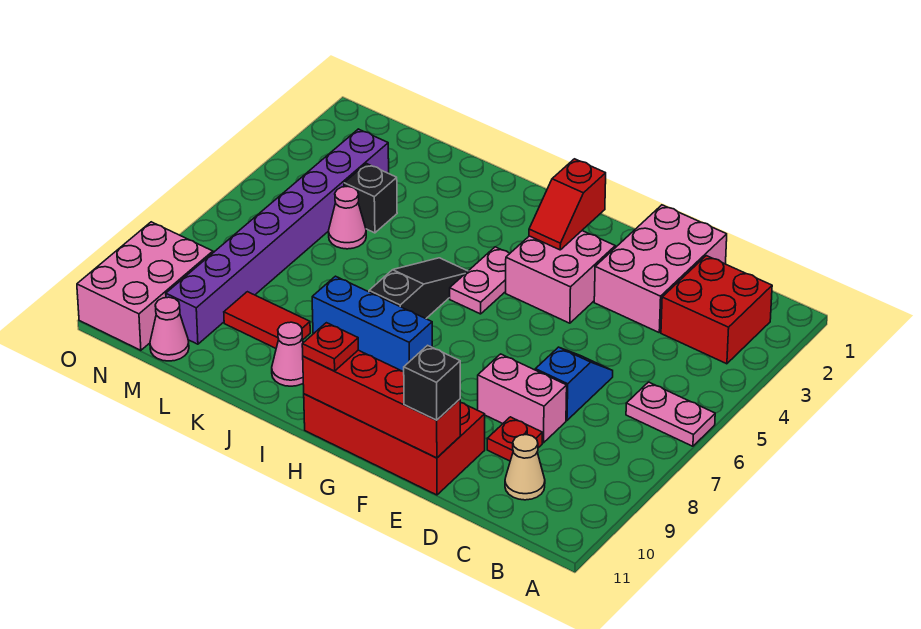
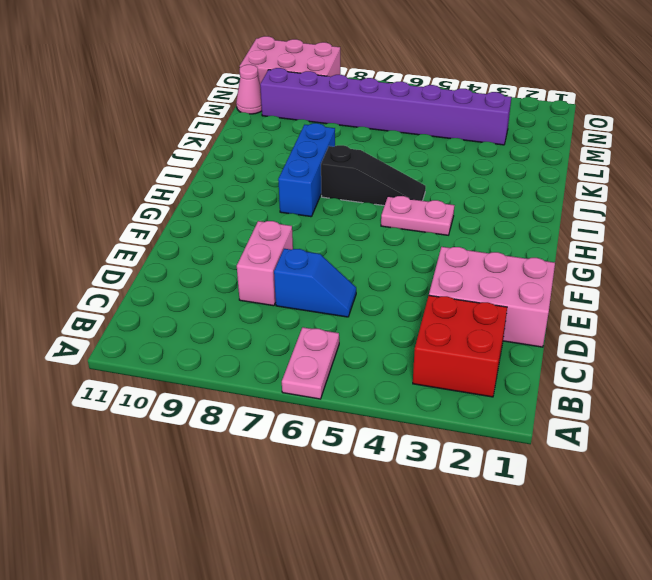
none -> tan cone C10 level 1
none -> red plate D9 level 1
none -> red brick E10:H11 level 1

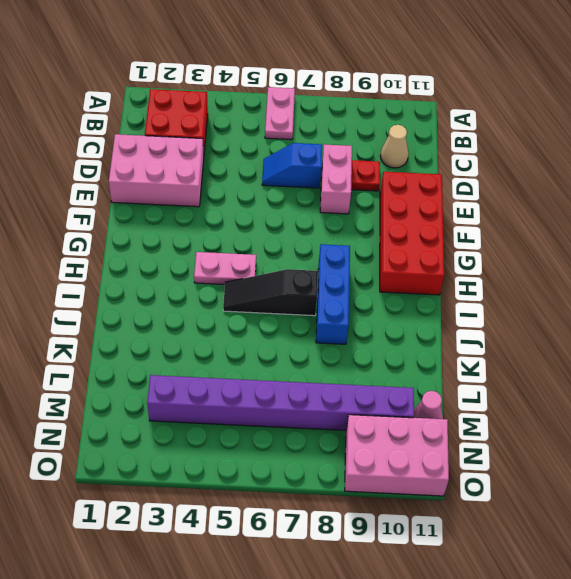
none -> pink brick F3:G4 level 1
none -> pink cone J10 level 1
none -> red tile K9:L9 level 1

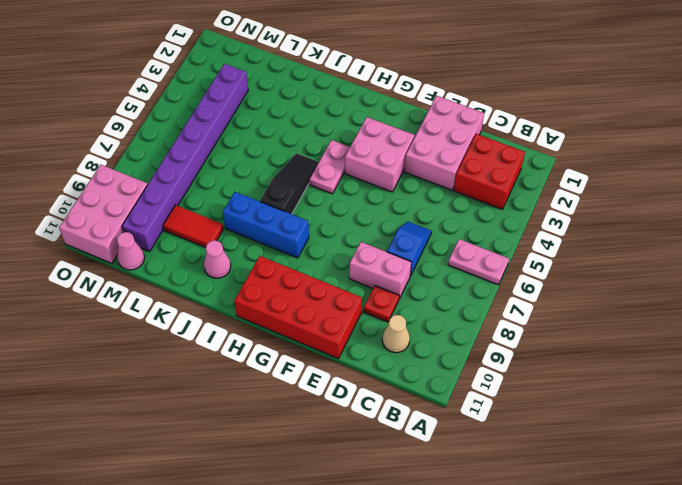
none -> black brick L4 level 1
none -> pink cone L5 level 1
none -> red brick E11:H11 level 2

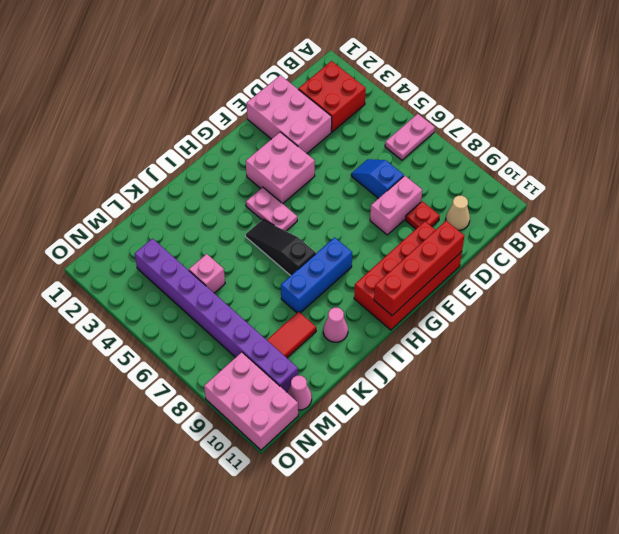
pink brick L5 level 1 -> pink cone L5 level 1
none -> black brick L4 level 1
none -> red slope G2:G3 level 2 top 2
none -> black brick E11 level 3

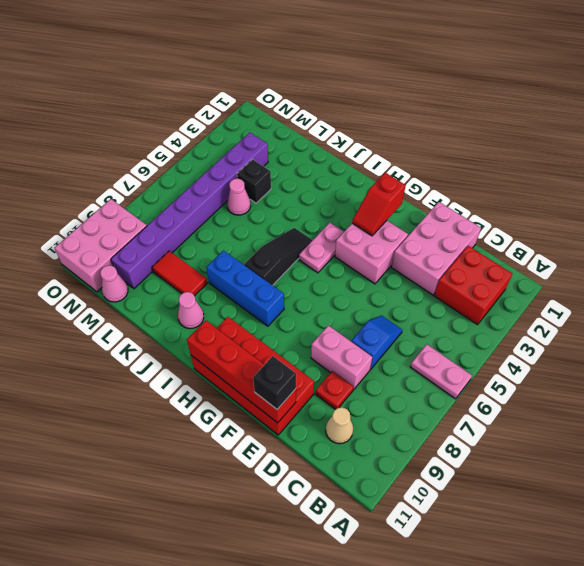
none -> red plate H11 level 3

